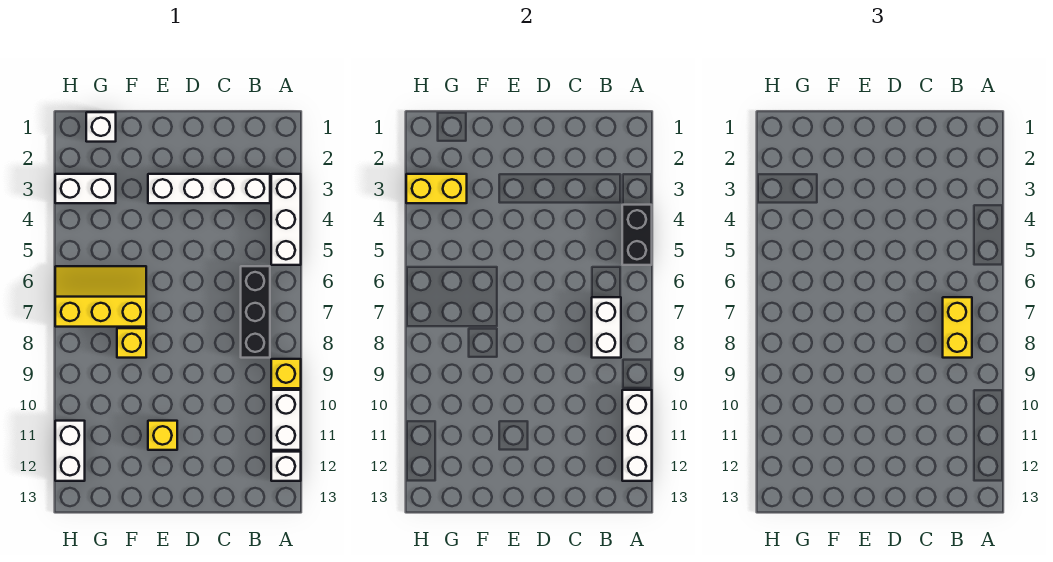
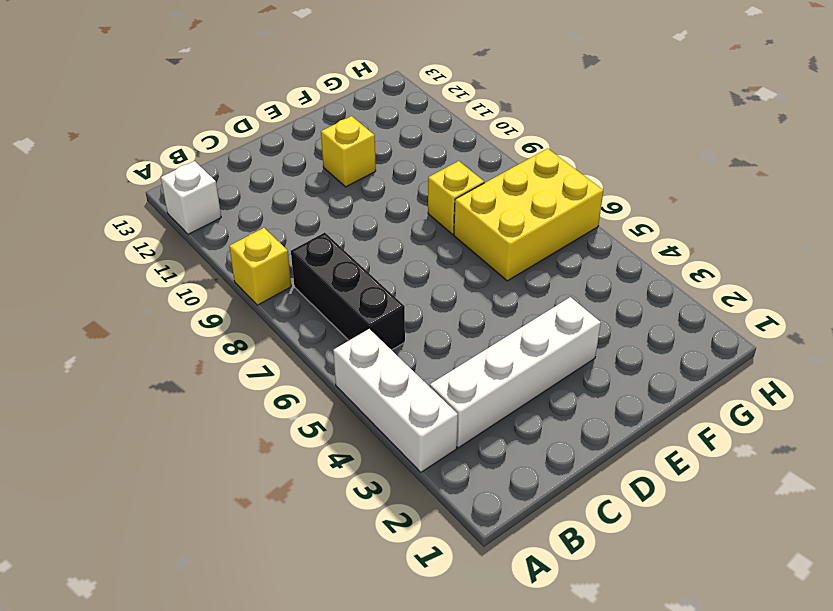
yellow brick F6:H7 level 1 -> yellow slope F6:H7 level 1 top 7
none -> white brick A10:A11 level 1
none -> white brick G1 level 1
none -> white brick G3:H3 level 1

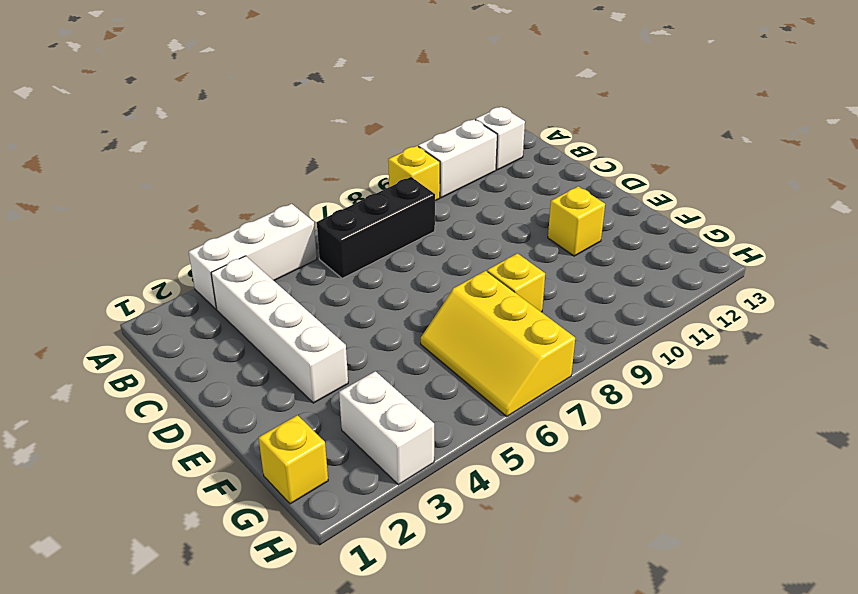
yellow brick G1 level 1 -> white brick G1 level 1
none -> white brick H11:H12 level 1
none -> black brick A4:A5 level 2
none -> white brick A10:A12 level 2

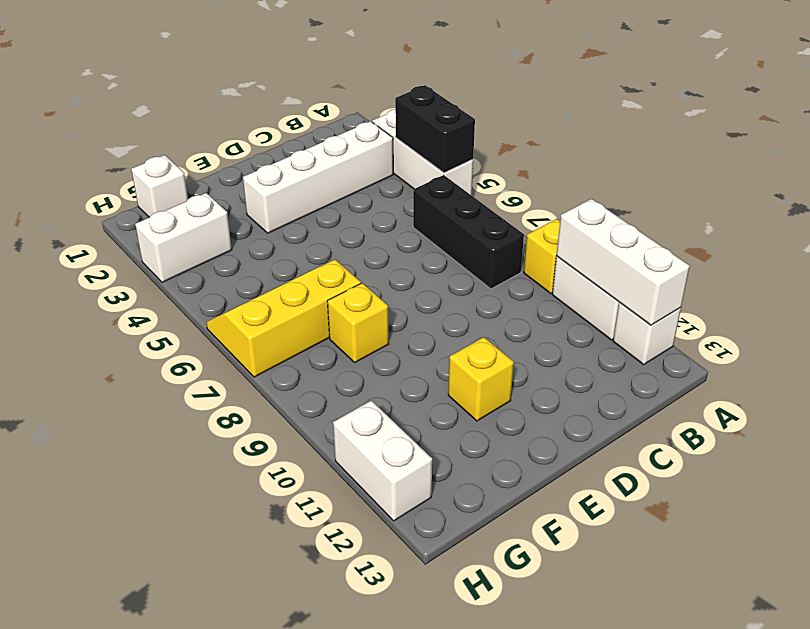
none -> white brick B7:B8 level 2
none -> yellow brick G3:H3 level 2
none -> yellow brick B7:B8 level 3

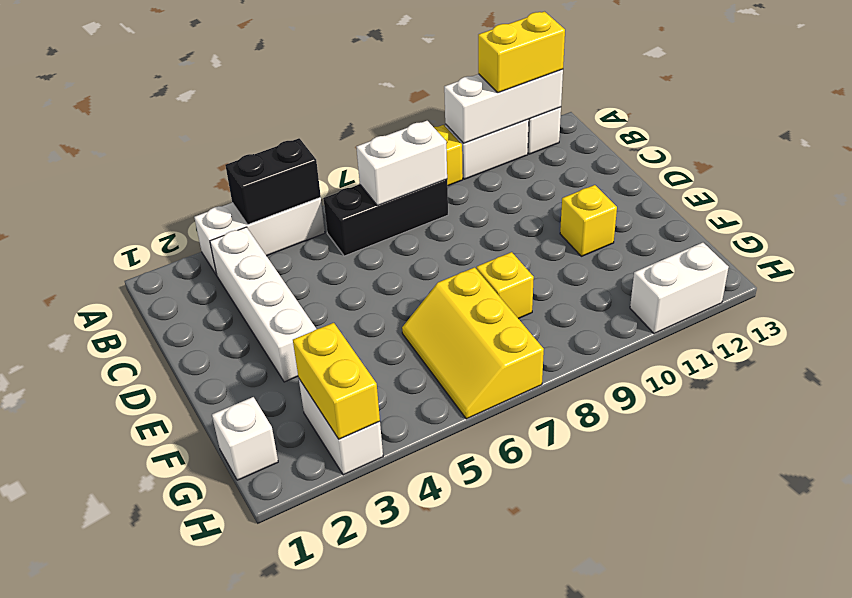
yellow brick A11:A12 level 3 -> yellow brick B7:B8 level 3

